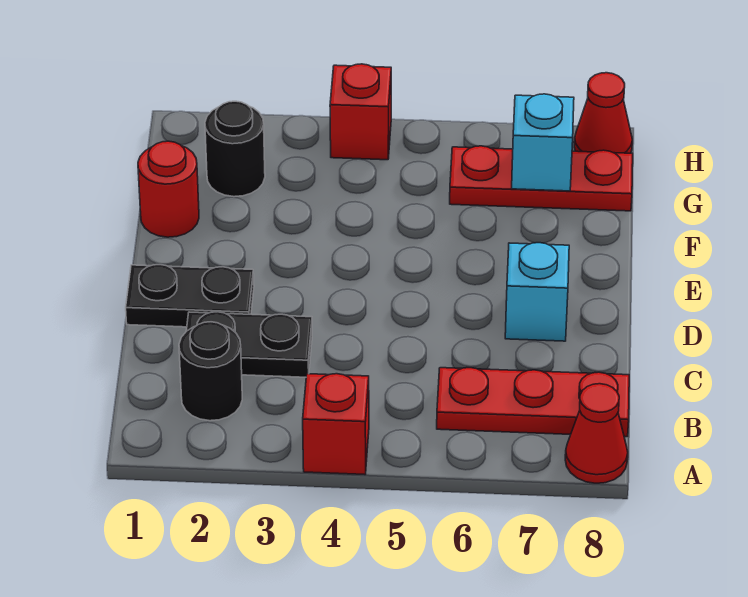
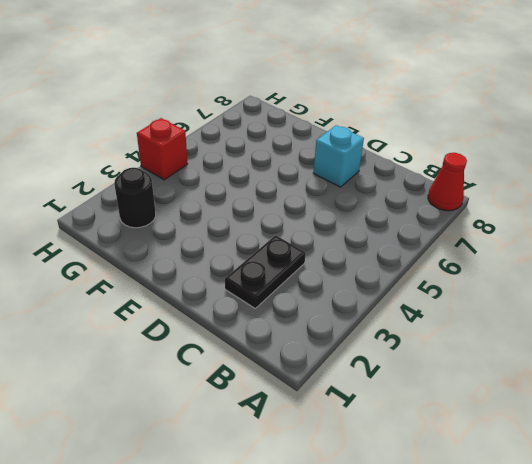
none -> red brick A4 level 1
none -> black round brick B2 level 1
none -> red plate B6:B8 level 1

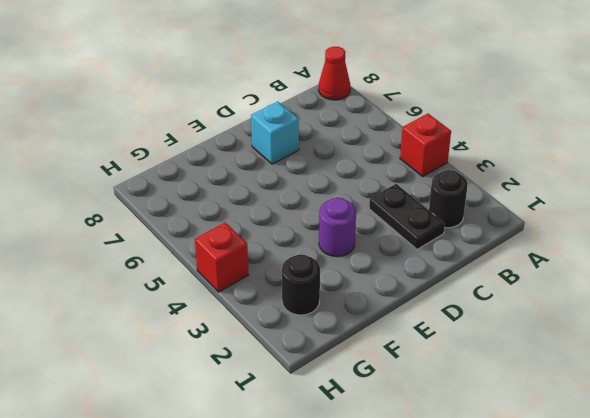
purple round brick E3 level 1 -> none
none -> red plate B6:B8 level 1
none -> black plate D1:D2 level 1
none -> red round brick F1 level 1

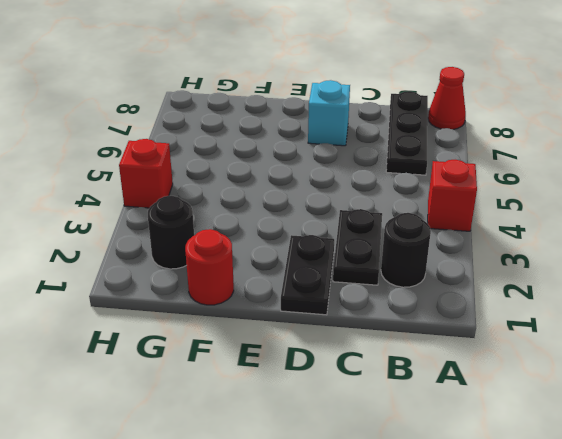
black plate B6:B8 level 1 -> red plate B6:B8 level 1
none -> red plate G6:G8 level 1
none -> red cone H8 level 1
none -> cyan brick G7 level 2

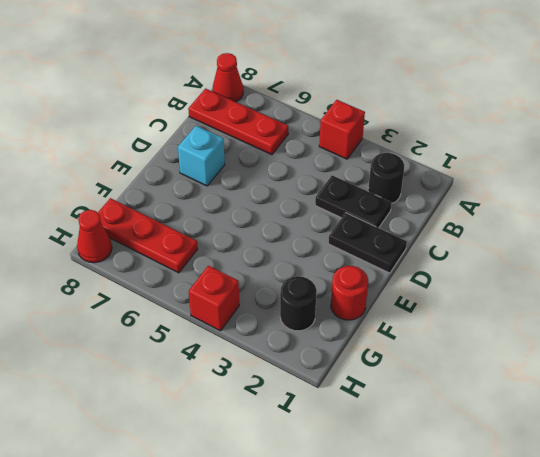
none -> cyan brick G7 level 2

